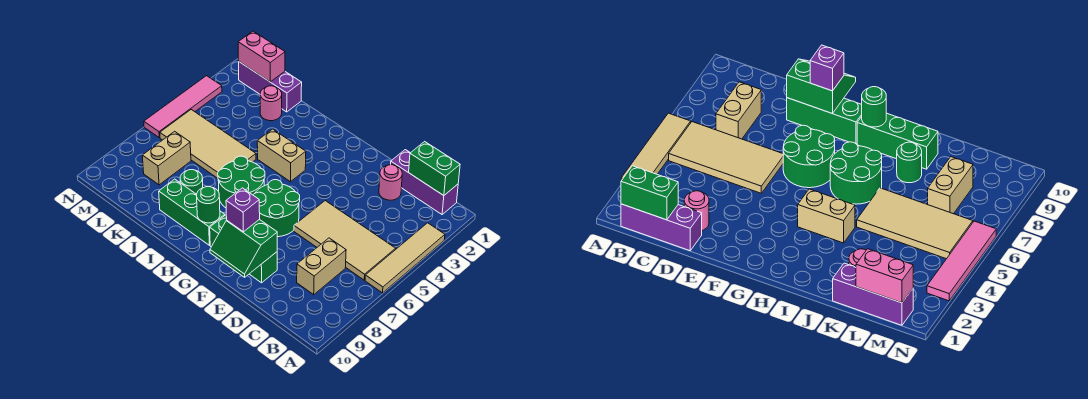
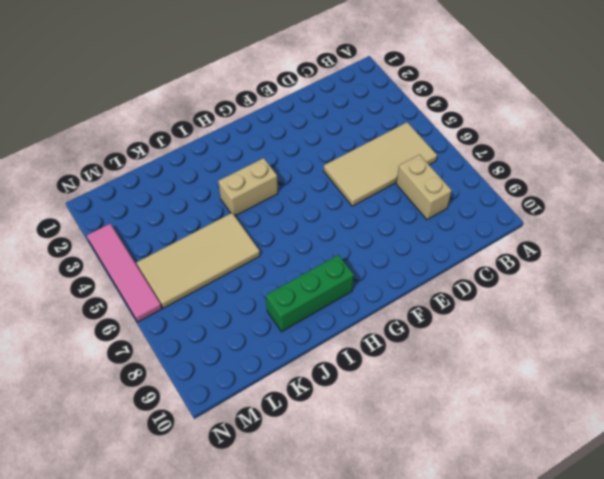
none -> tan tile A3:A6 level 1
none -> purple brick B1:D1 level 1
none -> pink round brick D2 level 1

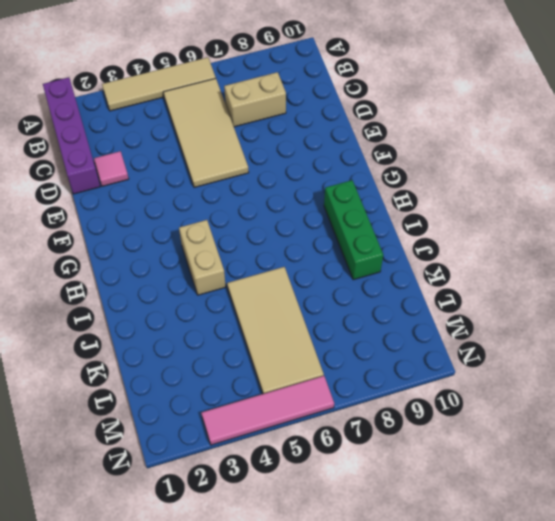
purple brick A1:D1 level 1 -> purple brick B1:D1 level 1
pink tile D2 level 1 -> pink round brick D2 level 1
none -> green brick E9:G9 level 1
none -> green round brick F6:G7 level 1
none -> green round brick H6:I7 level 1

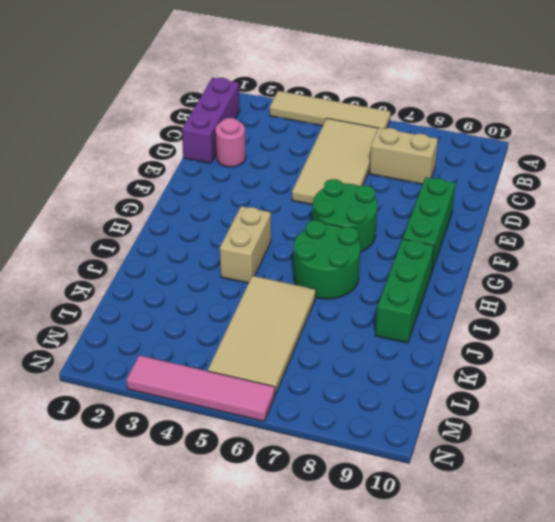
none -> green round brick J8 level 1
none -> purple brick K1:M1 level 1
none -> pink round brick K2 level 1

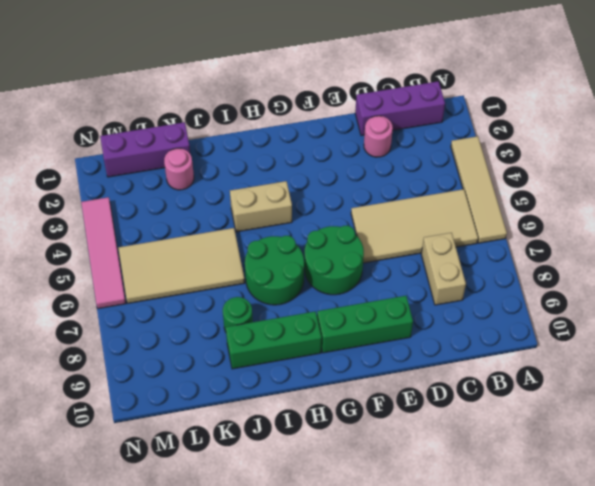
none -> tan brick L7:L8 level 1
none -> green brick B1:C1 level 2
none -> green slope E9:F10 level 2 top 9

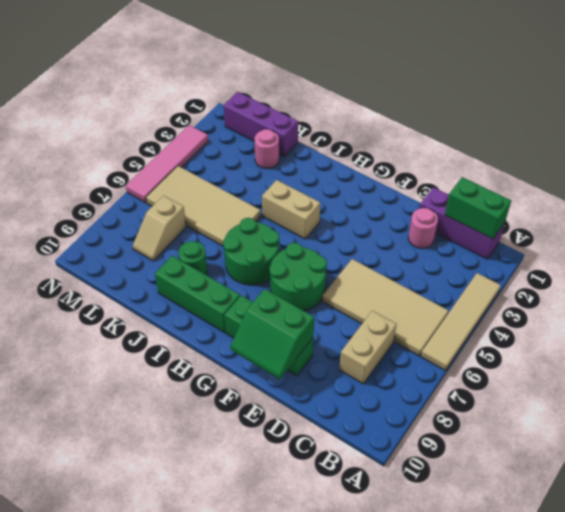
tan slope L7:L8 level 1 top 7 -> tan brick L7:L8 level 1
none -> green round brick H9 level 2
none -> pink brick L1:M1 level 2
none -> purple brick F9 level 3

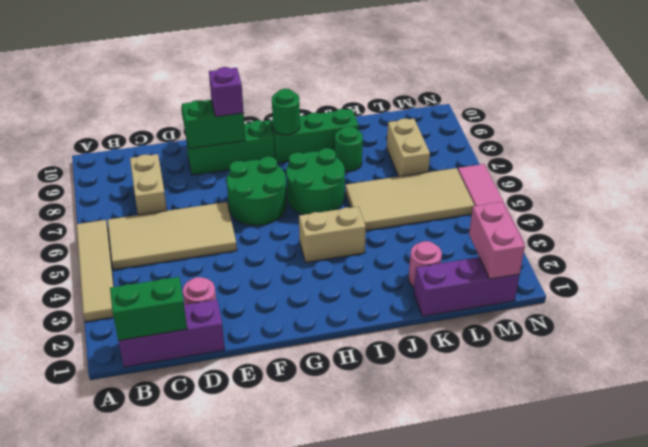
pink brick M1:M2 level 2 -> pink brick L1:M1 level 2

